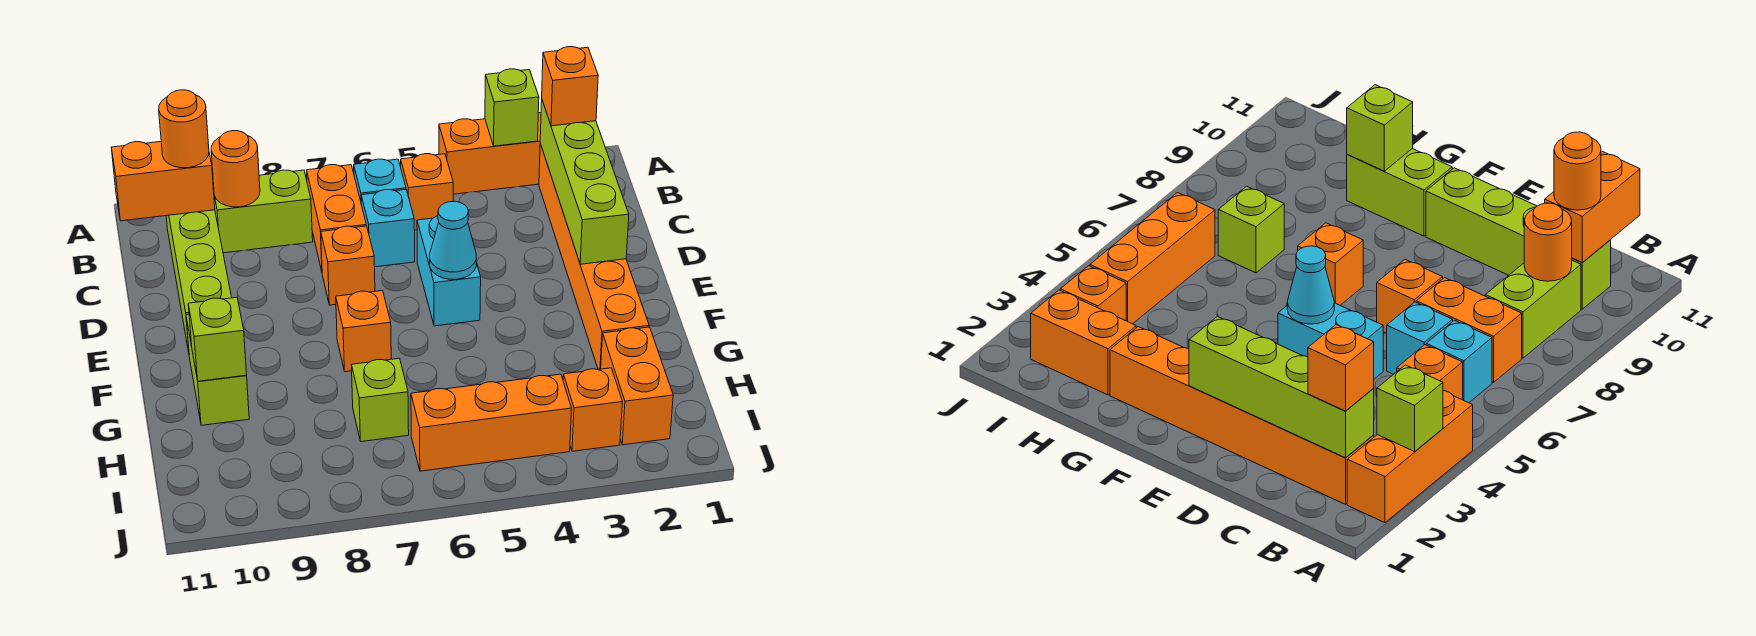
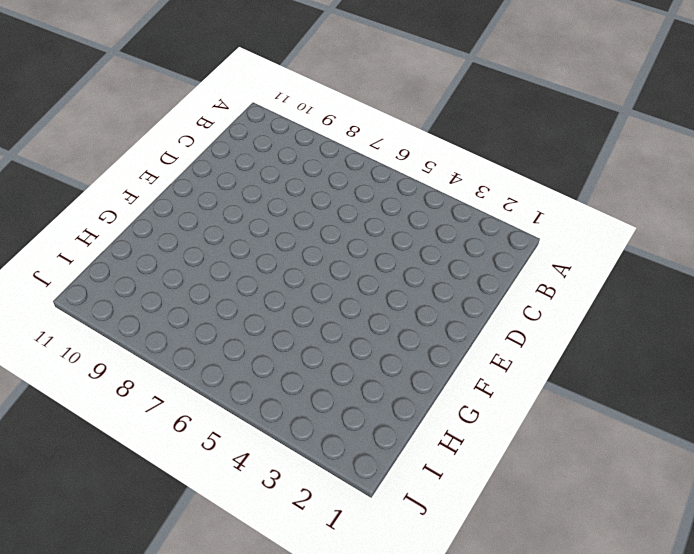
none -> orange brick A2:A4 level 1
none -> orange brick B2:G2 level 1
none -> orange brick B5 level 1

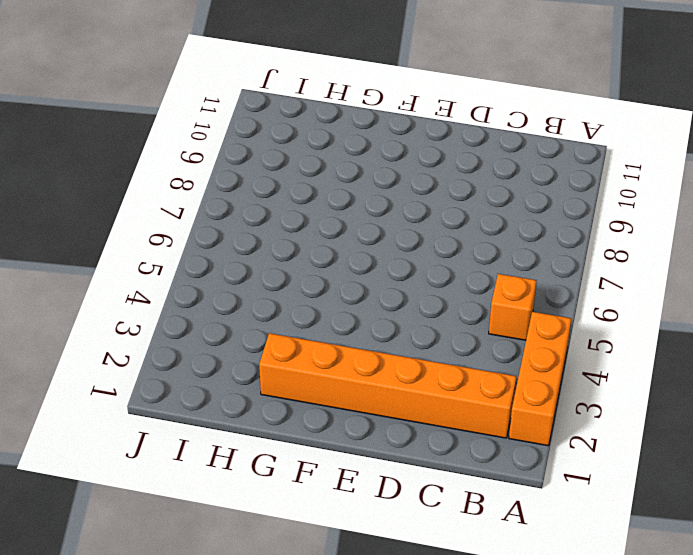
none -> cyan brick B6 level 1
none -> orange brick B7:C7 level 1
none -> lime brick B8:B9 level 1

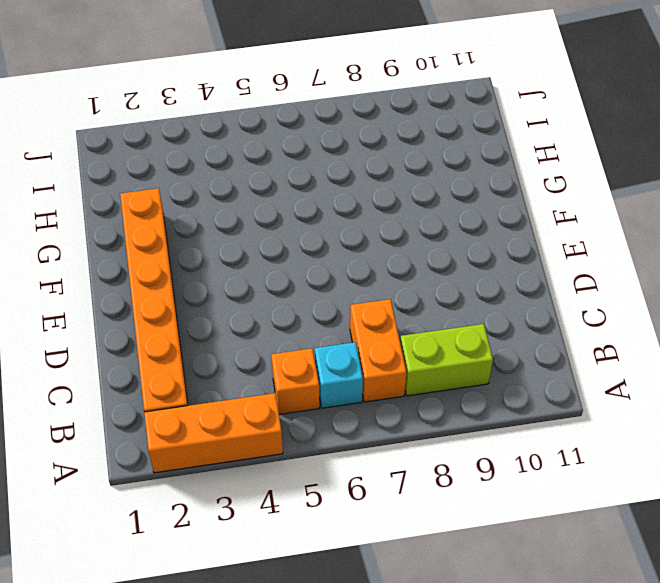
none -> lime brick B10:E10 level 1
none -> cyan brick C6 level 1
none -> cyan brick D5:E5 level 1

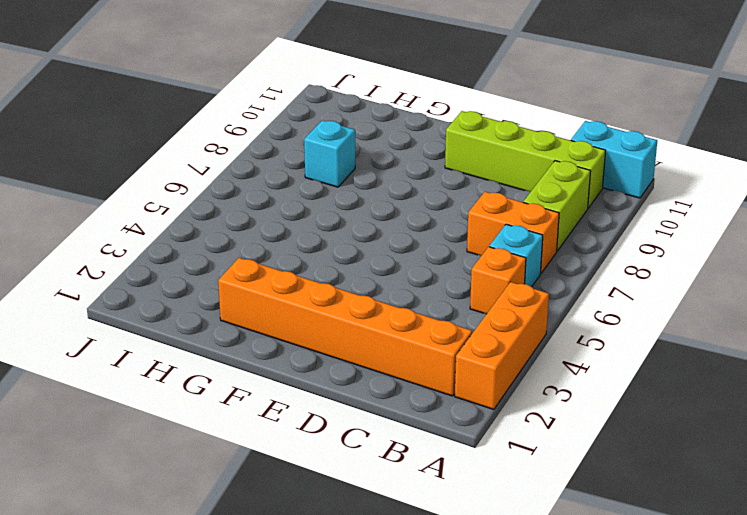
cyan brick A11:B11 level 1 -> cyan brick D5:E5 level 1
cyan brick H8 level 1 -> cyan brick C6 level 1
none -> orange brick D7 level 1
none -> orange brick F7 level 1
none -> lime brick F10:G10 level 1

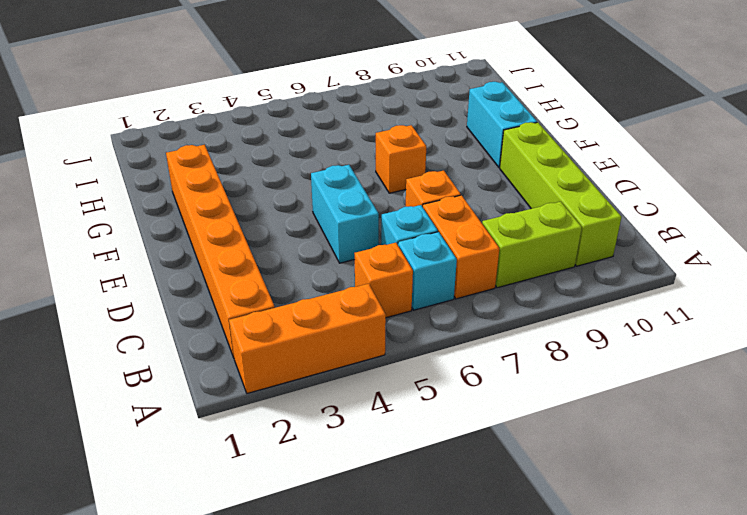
cyan brick F10:G10 level 1 -> lime brick F10:G10 level 1
none -> orange brick H2:I2 level 1
none -> lime brick H7 level 1
none -> orange brick I3 level 1

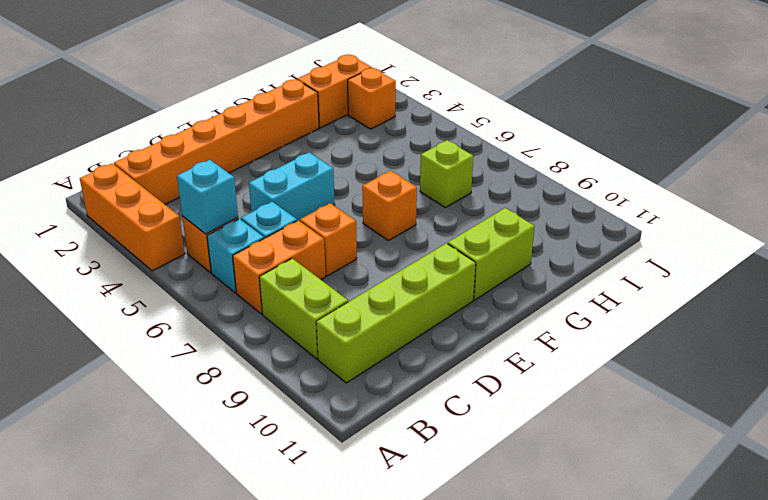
cyan brick B5 level 2 -> none
none -> orange brick I4:I6 level 1
none -> lime brick A3 level 2
none -> lime brick B2:E2 level 2

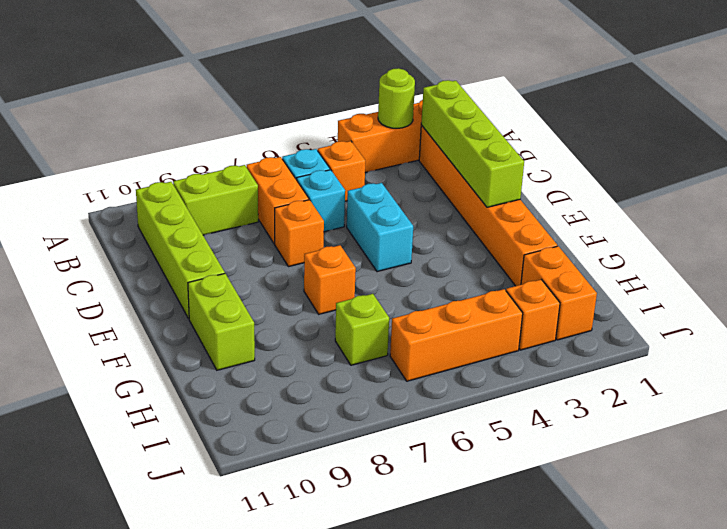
lime round brick A3 level 2 -> lime brick A3 level 2
none -> orange round brick B9 level 2
none -> orange brick B10:B11 level 2
none -> cyan cone E5 level 2

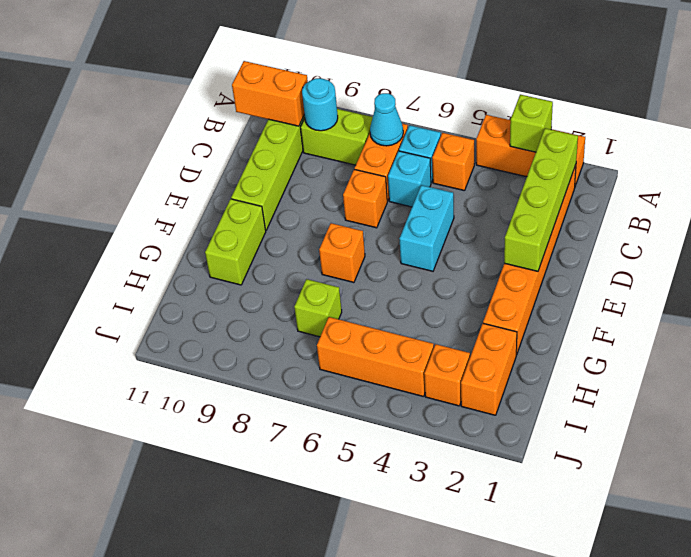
cyan cone B7 level 2 -> cyan cone E5 level 2
cyan round brick B9 level 2 -> orange round brick B9 level 2
none -> lime brick G10 level 2
none -> orange brick B2 level 3
none -> orange round brick B10 level 3

